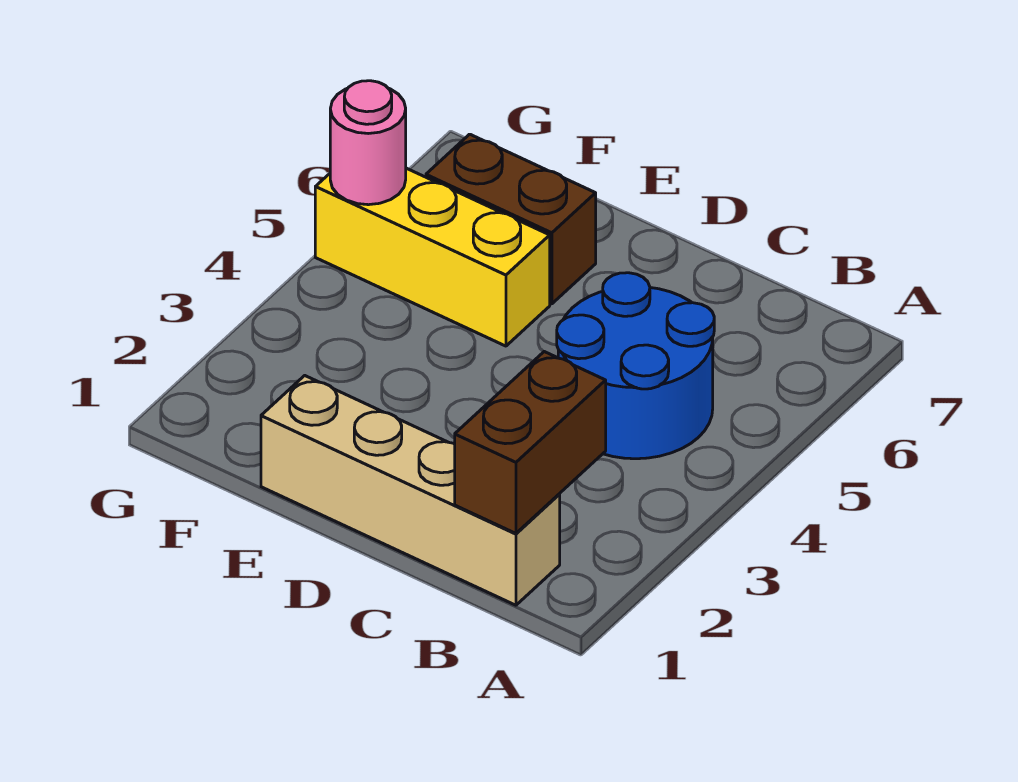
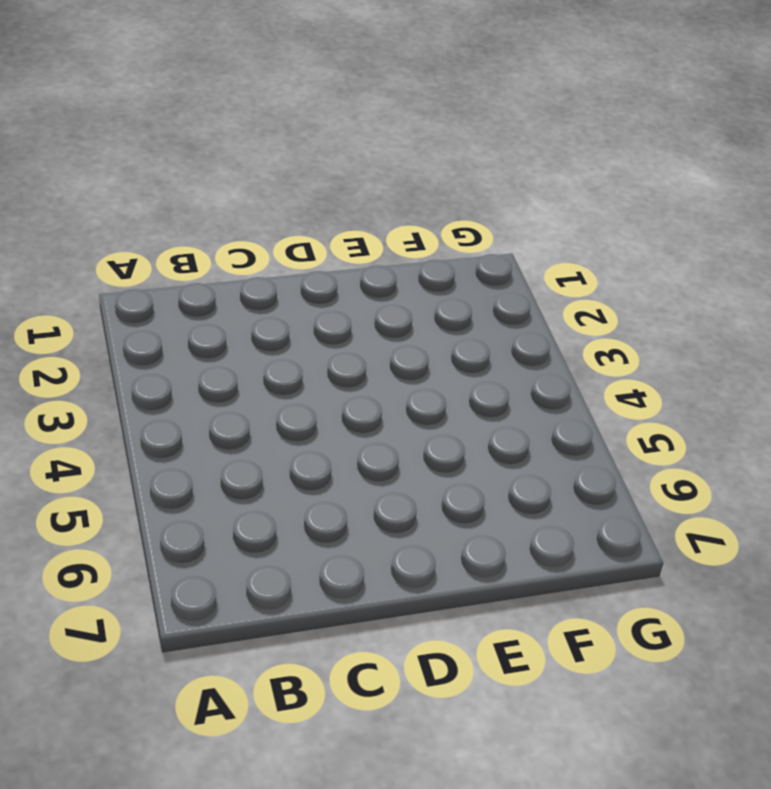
none -> tan brick B1:E1 level 1
none -> blue round brick B4:C5 level 1

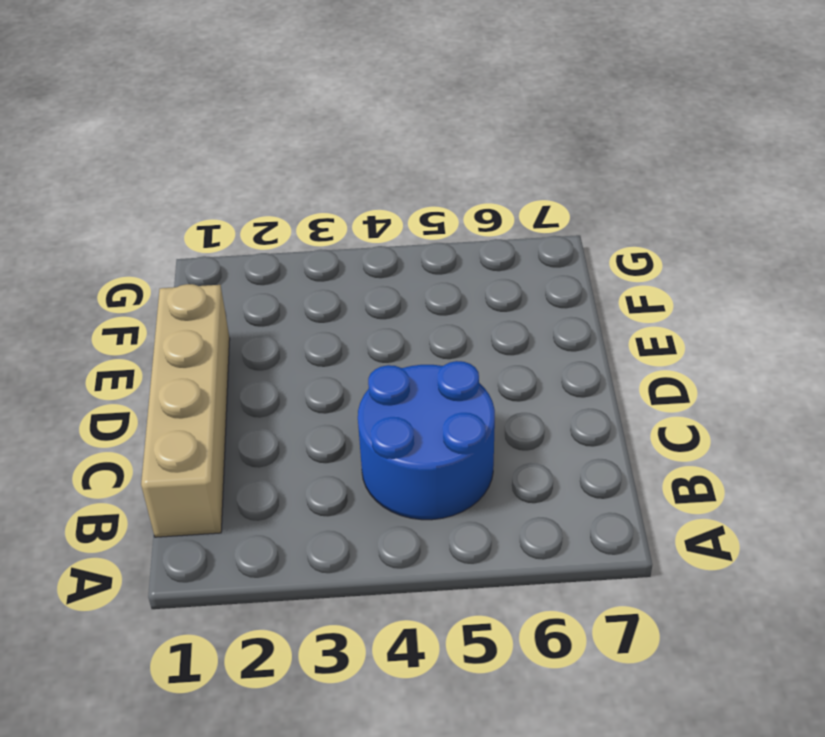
none -> yellow brick E5:G5 level 1
none -> brown brick E6:F6 level 1

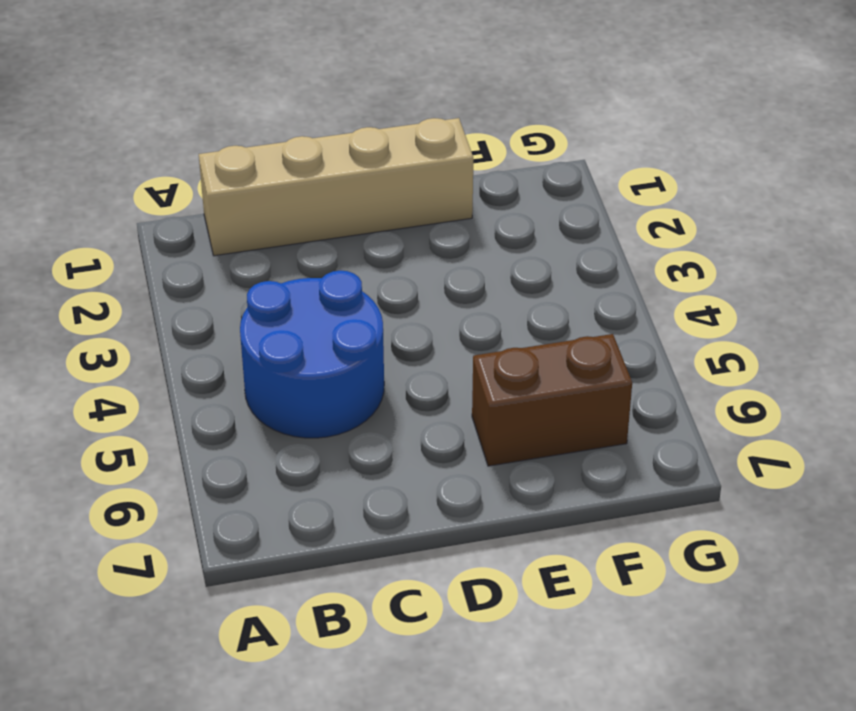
none -> yellow brick E5:G5 level 1
none -> brown brick B1:B2 level 2

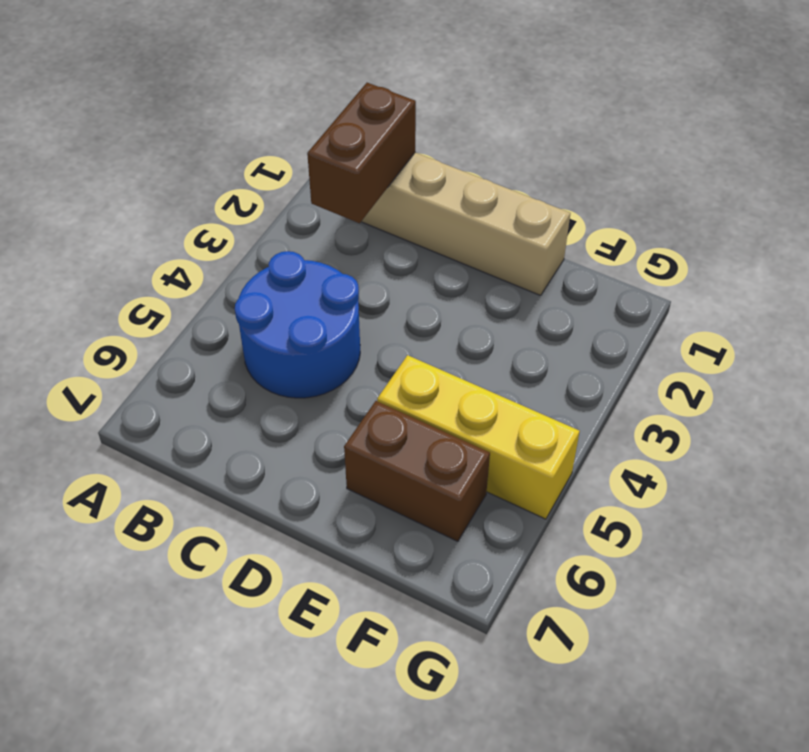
none -> pink round brick G5 level 2

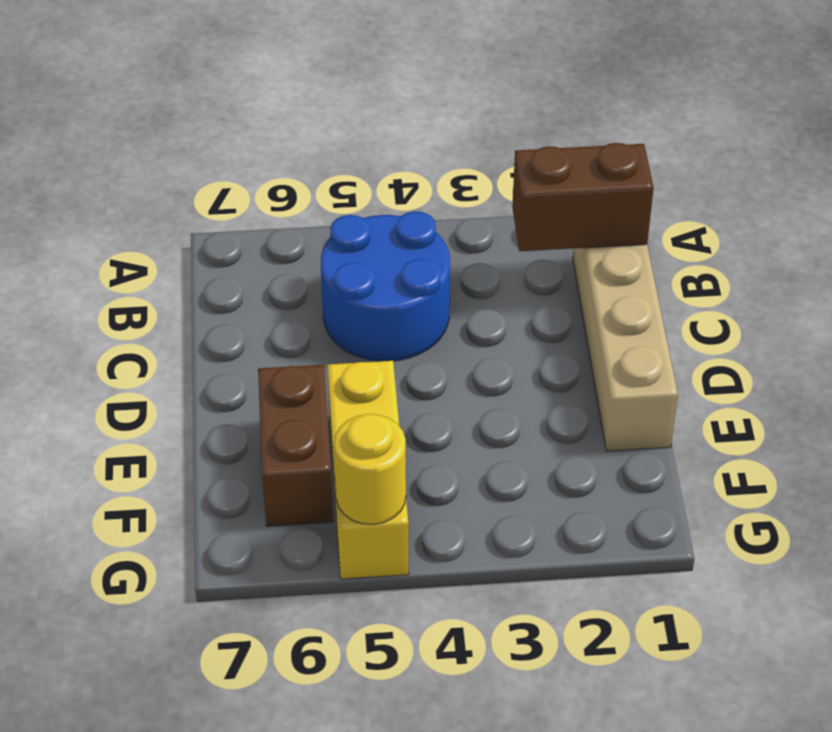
yellow round brick G5 level 2 -> pink round brick G5 level 2

